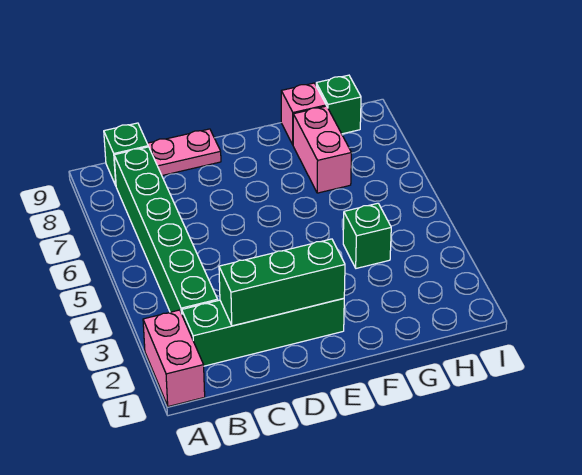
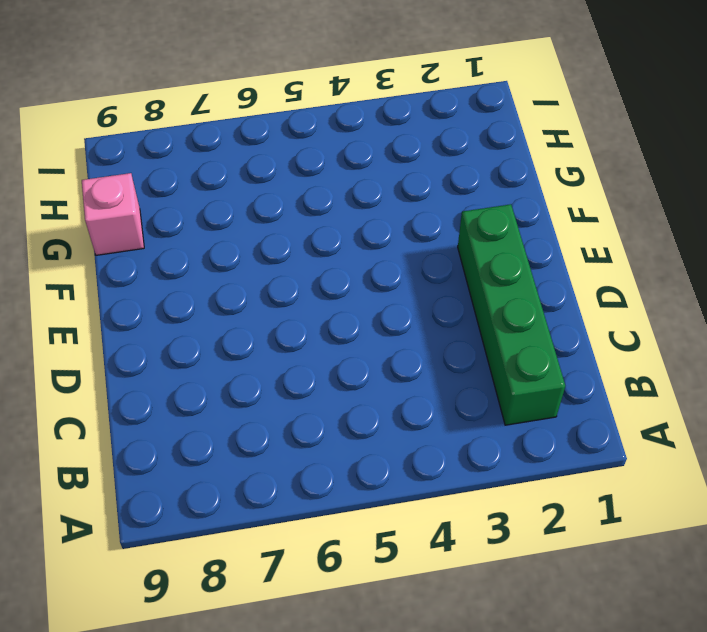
none -> pink brick A1:A2 level 1
none -> green brick B3:B8 level 1

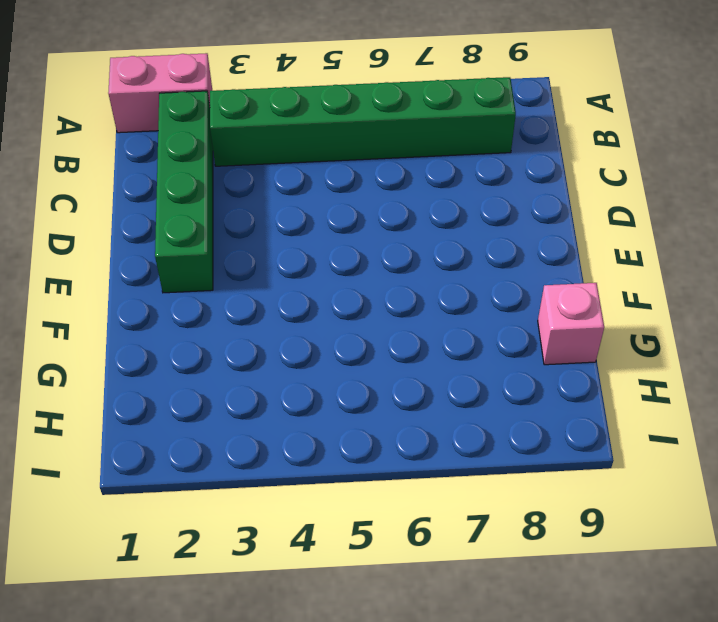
none -> green brick B9 level 1
none -> pink plate C9:D9 level 1

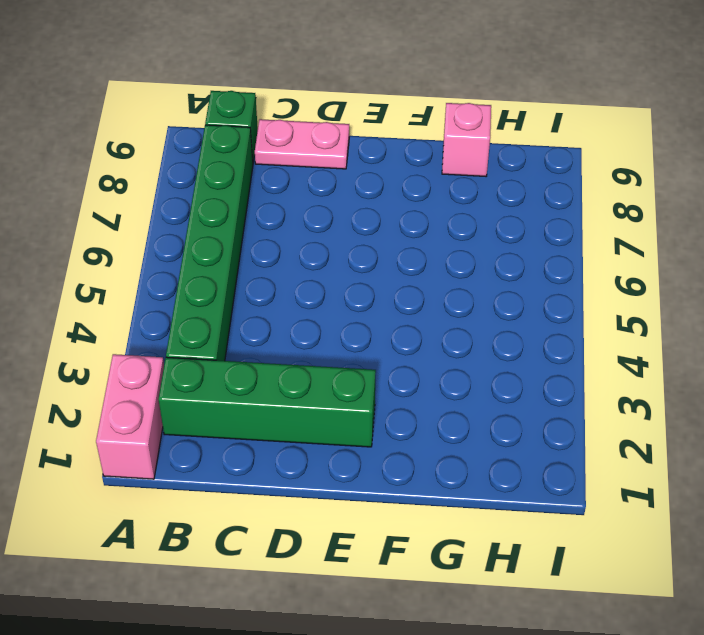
none -> green brick G4 level 1
none -> pink brick G7:G8 level 1

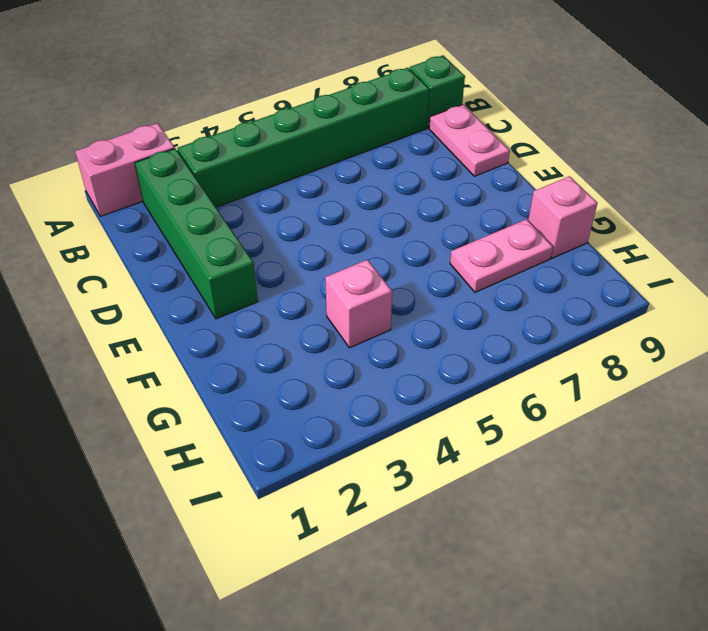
pink brick G4 level 1 -> green brick G4 level 1
pink plate G7:G8 level 1 -> pink brick G7:G8 level 1
none -> green brick H9 level 1
none -> green brick C2:E2 level 2

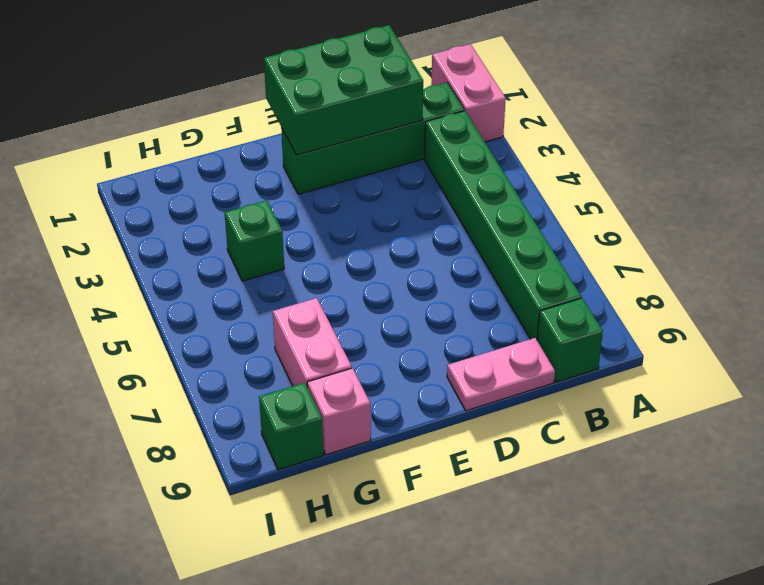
green brick C1:E2 level 2 -> green brick C2:E2 level 2

